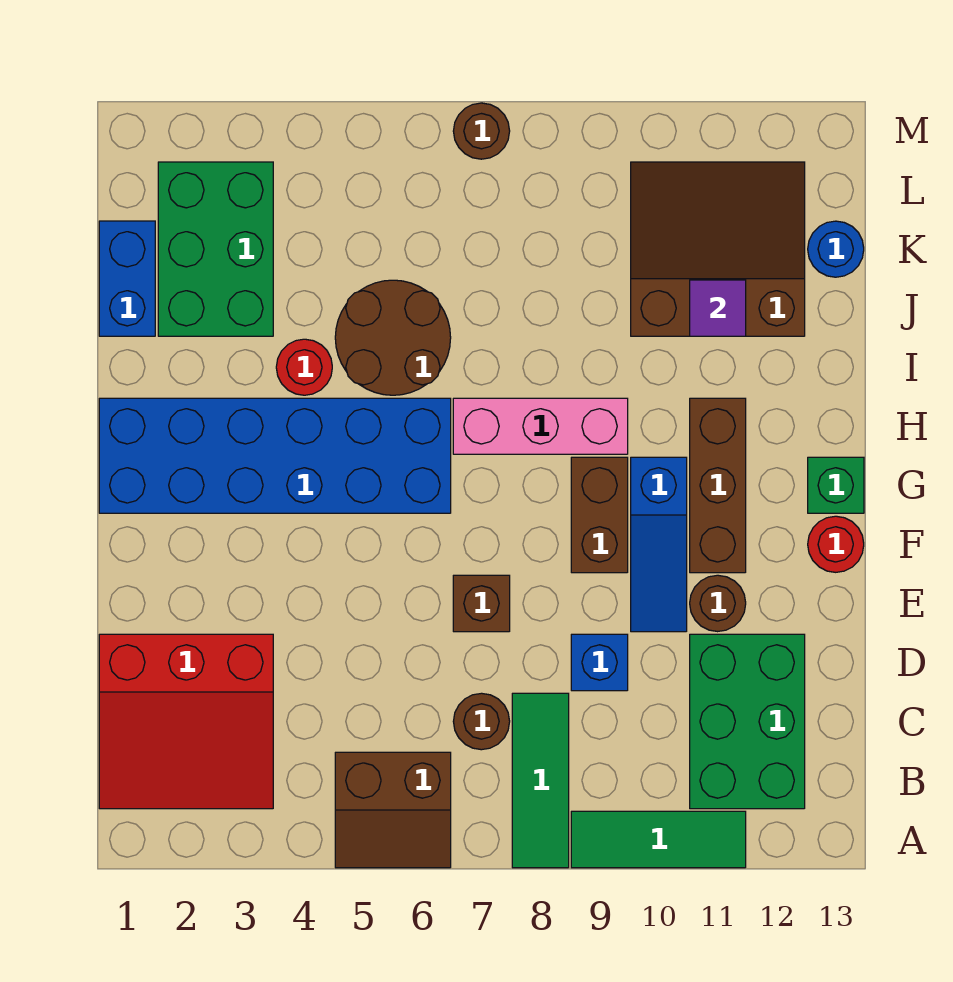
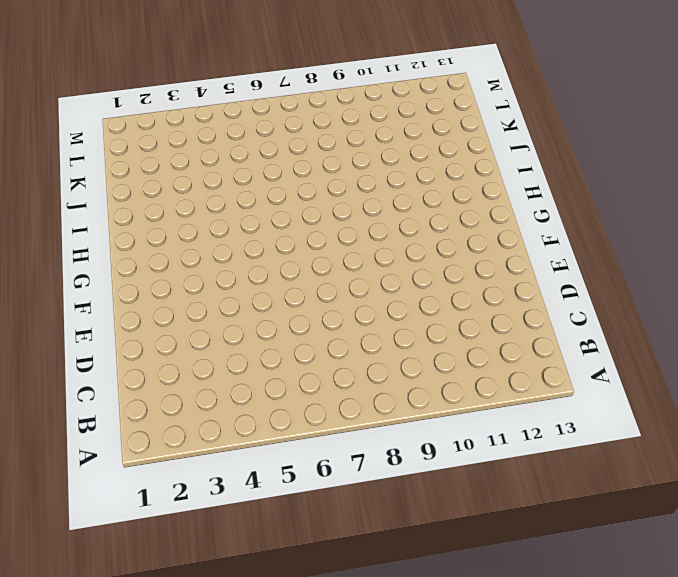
none -> brown slope A5:B6 level 1 top B
none -> green tile A8:C8 level 1
none -> green tile A9:A11 level 1

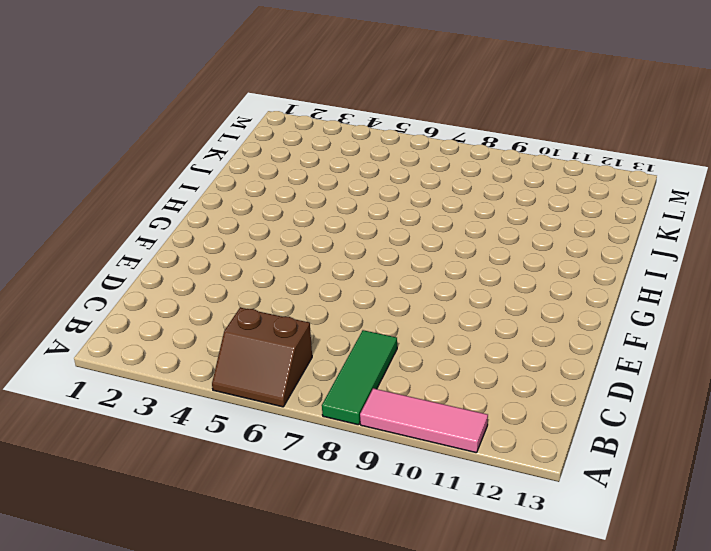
pink tile A9:A11 level 1 -> green tile A9:A11 level 1
none -> red slope B1:D3 level 1 top D
none -> green brick B11:D12 level 1
none -> brown round brick C7 level 1

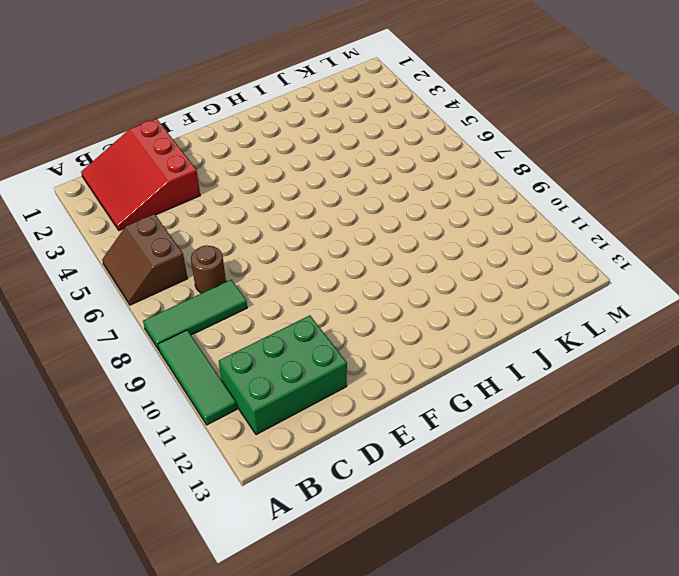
none -> blue brick D9 level 1
none -> brown brick E7 level 1
none -> blue slope E10:G10 level 1 top G

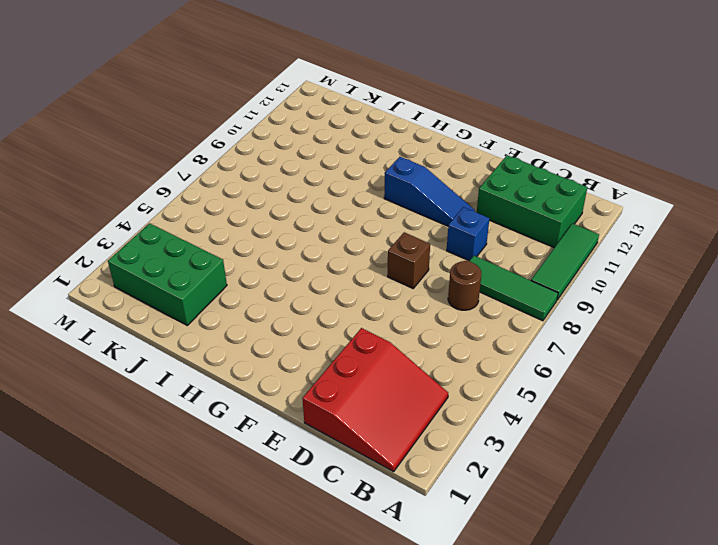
none -> brown slope A5:B6 level 1 top B
none -> brown round brick E11 level 1
none -> brown brick F9:G9 level 1

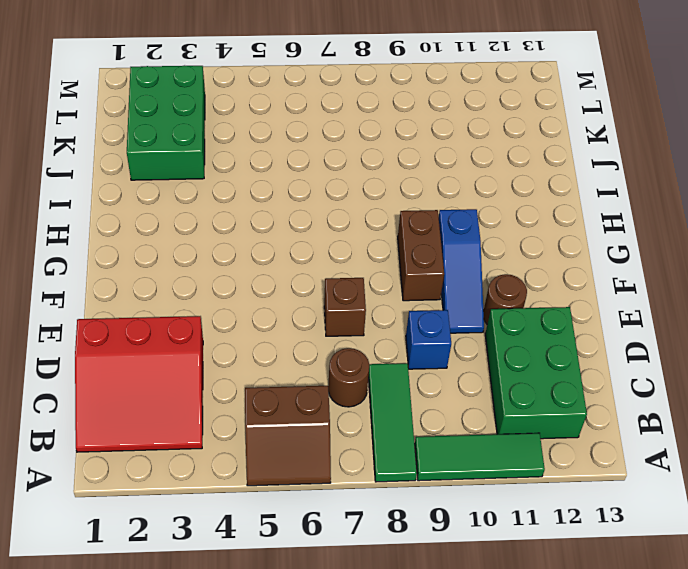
none -> brown brick F11:H11 level 1
none -> red round brick F13 level 1
none -> blue brick G1:H6 level 1

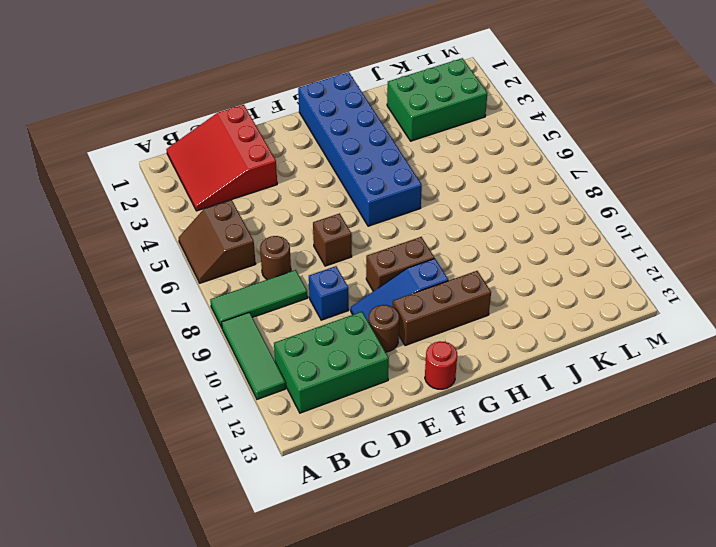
none -> green brick G13 level 1
none -> pink brick H7:H9 level 1
none -> red round brick I4 level 1

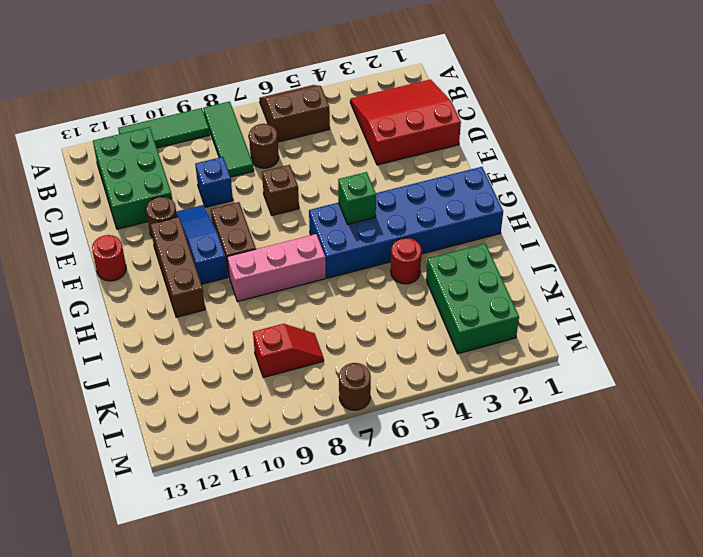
green brick G5 level 2 -> green brick G13 level 1
red slope K8:K9 level 1 top 9 -> none
none -> brown round brick I5:J6 level 1
none -> blue brick J1:K1 level 1
none -> brown slope J10:L12 level 1 top J

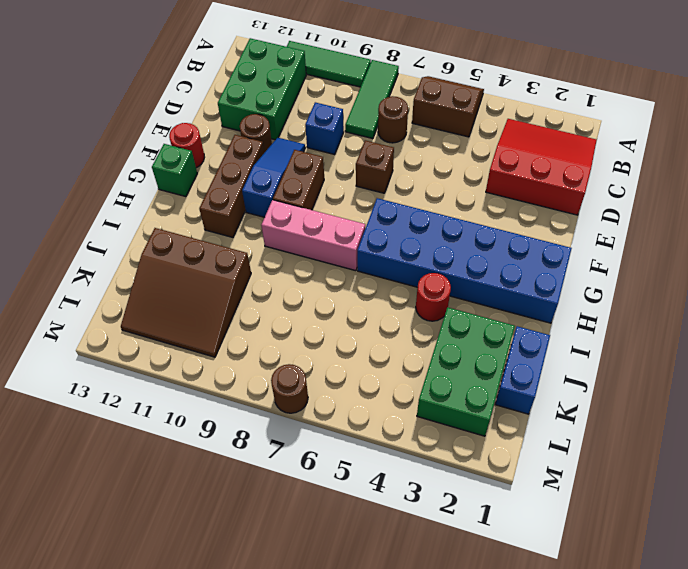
none -> brown round brick I5:J6 level 1
none -> blue round brick K13 level 1
none -> purple tile J11 level 2

